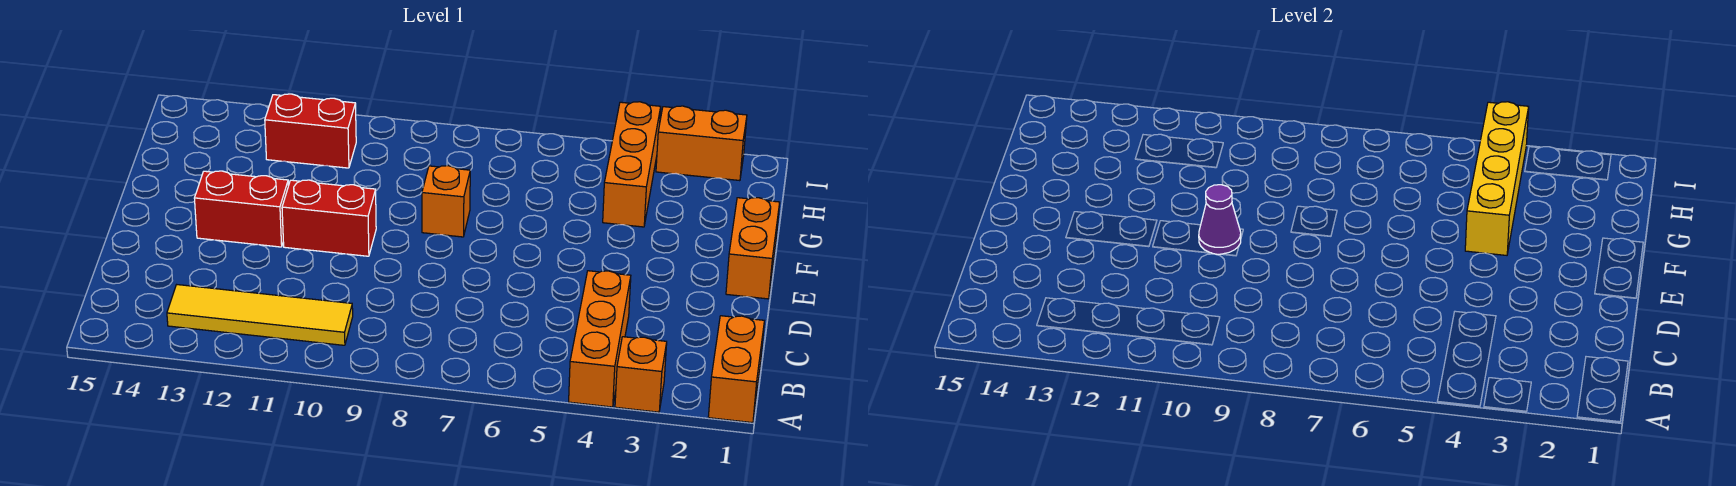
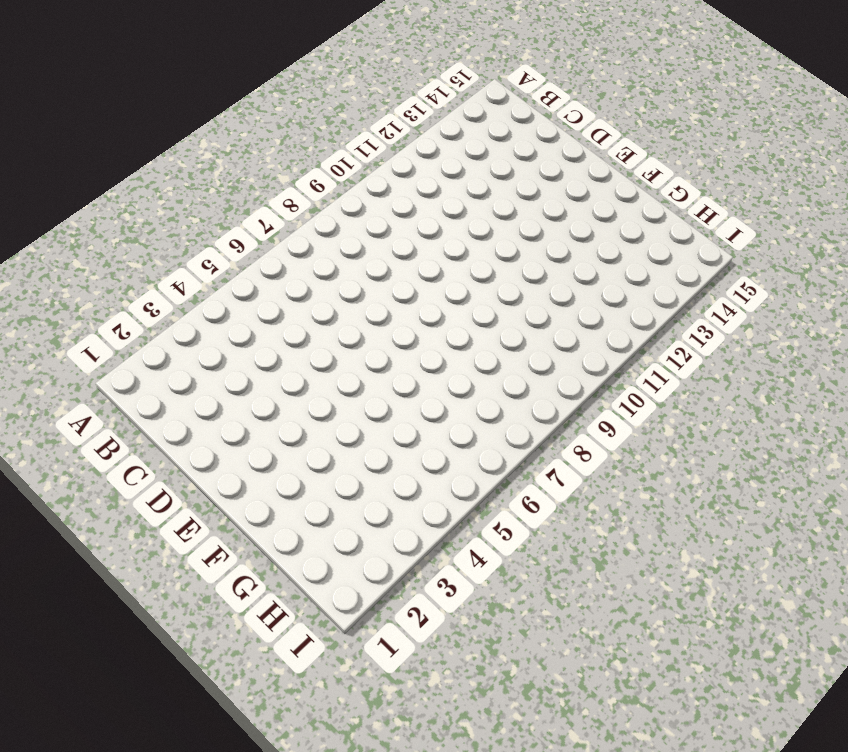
none -> orange brick A1:B1 level 1
none -> orange brick A3 level 1
none -> orange brick A4:C4 level 1

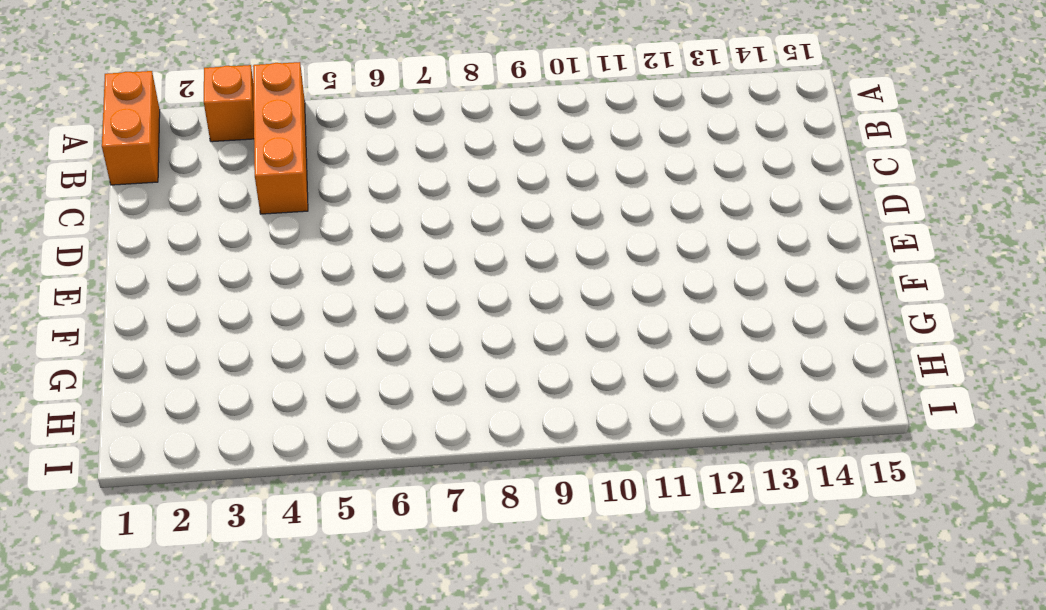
none -> yellow tile B10:B13 level 1
none -> orange brick E1:F1 level 1
none -> red brick E10:E11 level 1

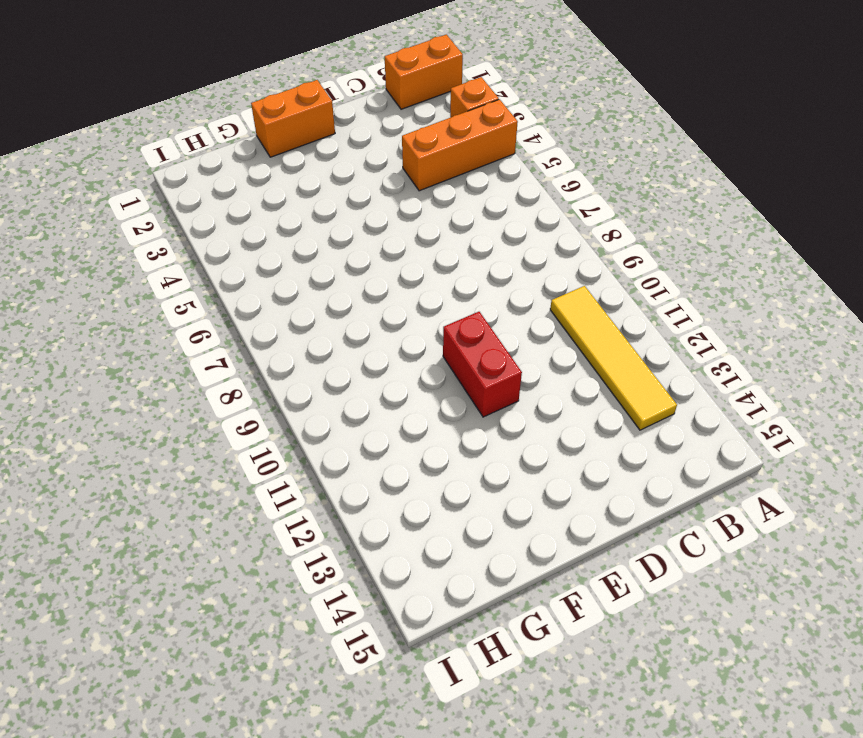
none -> red brick E12:E13 level 1
none -> orange brick F8 level 1
none -> orange brick G4:I4 level 1

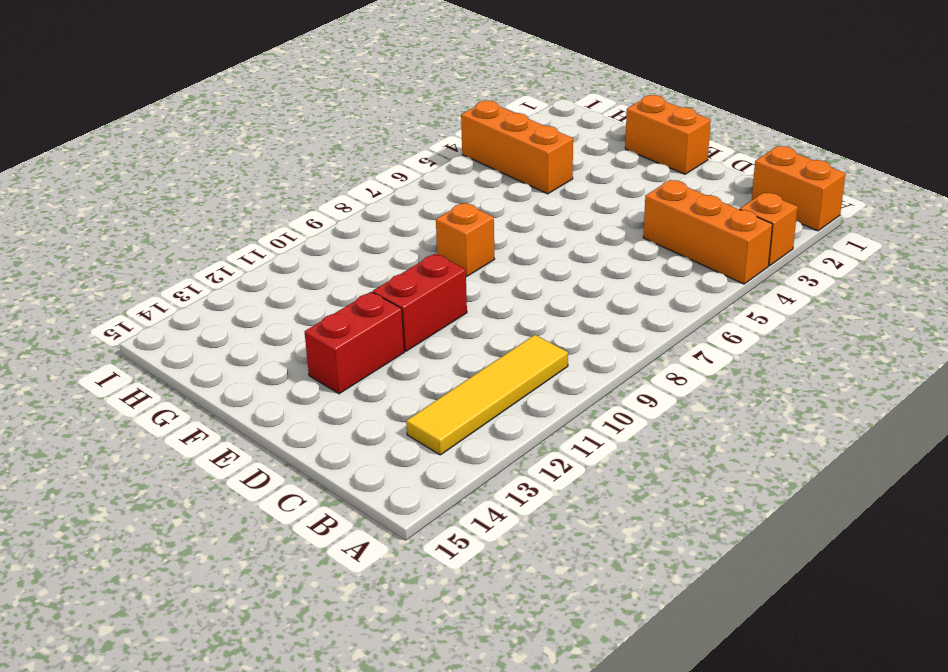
none -> red brick H11:H12 level 1
none -> orange brick I2:I3 level 1
none -> purple cone E10 level 2

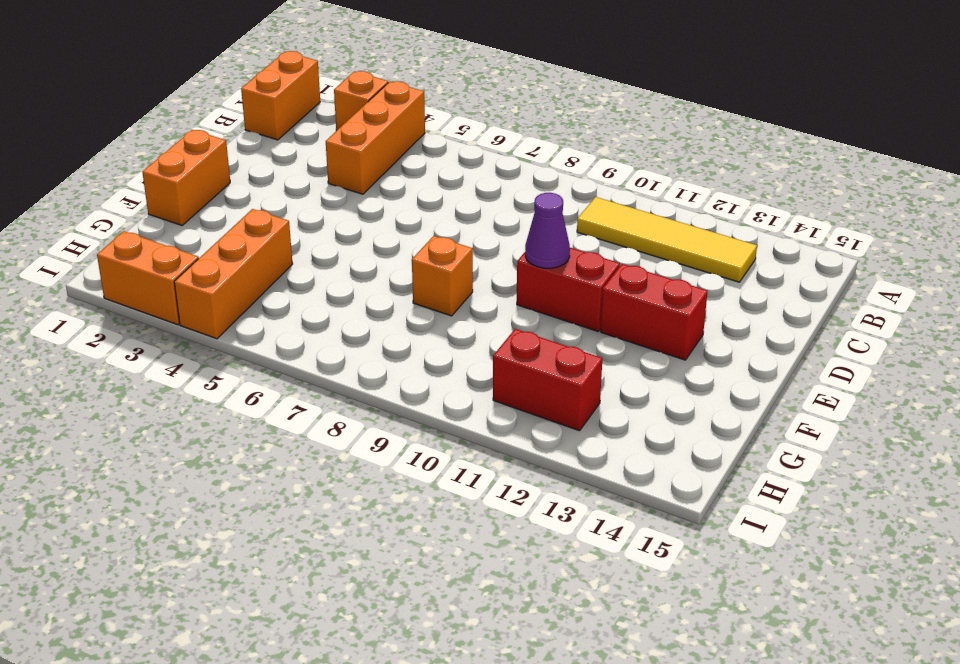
none -> yellow brick F4:I4 level 2

